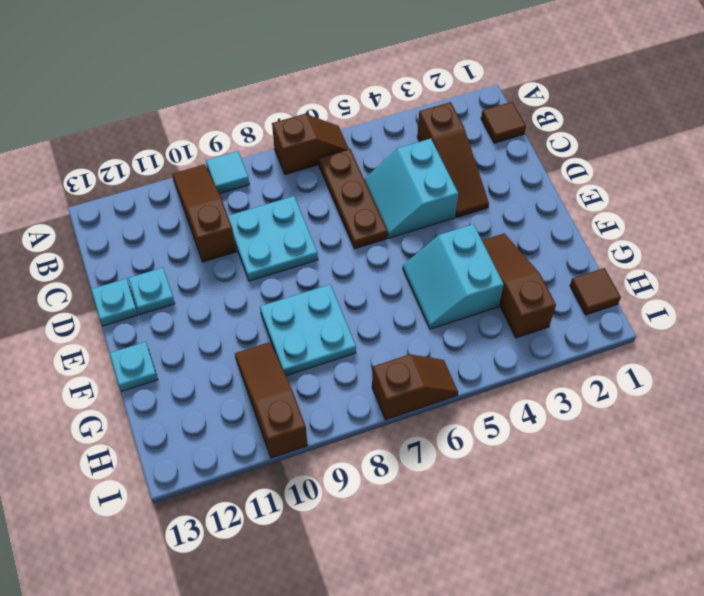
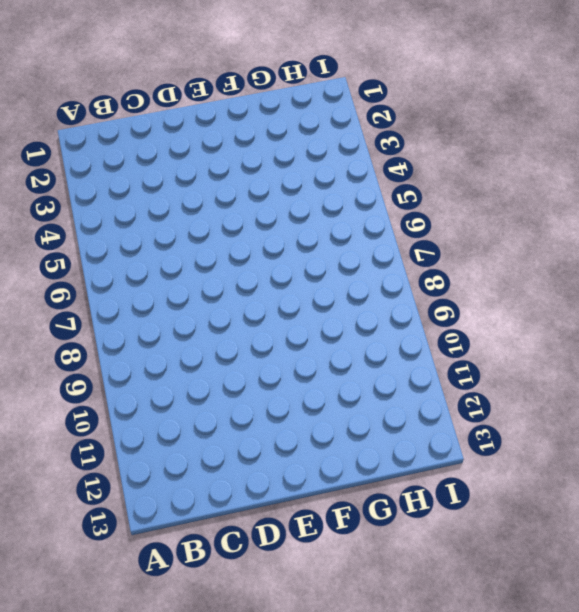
none -> brown slope A6:A7 level 1 top 7
none -> cyan tile A9 level 1
none -> brown slope A10:C10 level 1 top C

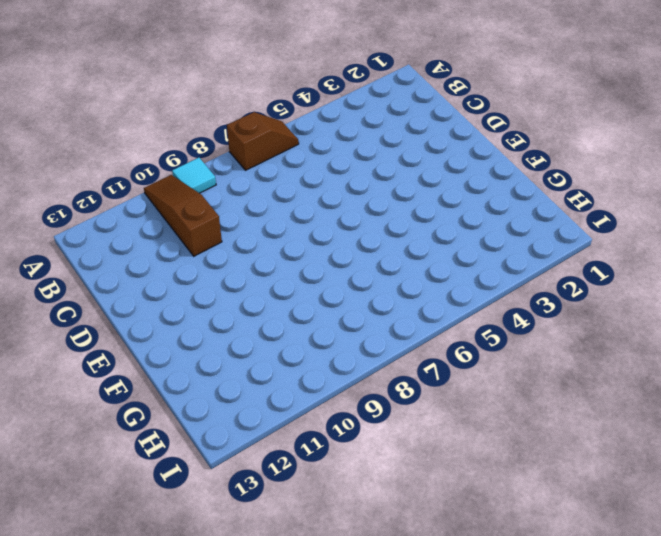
none -> brown tile B1 level 1
none -> brown slope B3:D3 level 1 top B
none -> brown plate B6:D6 level 1

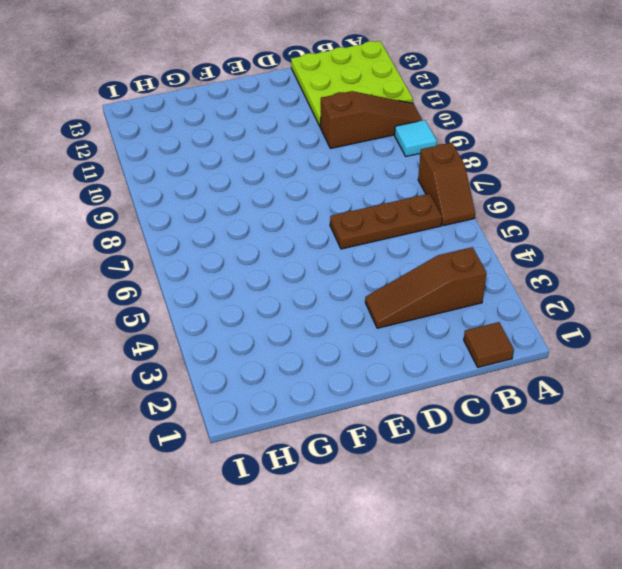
lime plate A11:C13 level 1 -> none
none -> cyan slope C4:D5 level 1 top 4
none -> cyan plate C8:D9 level 1
none -> cyan plate D12 level 1

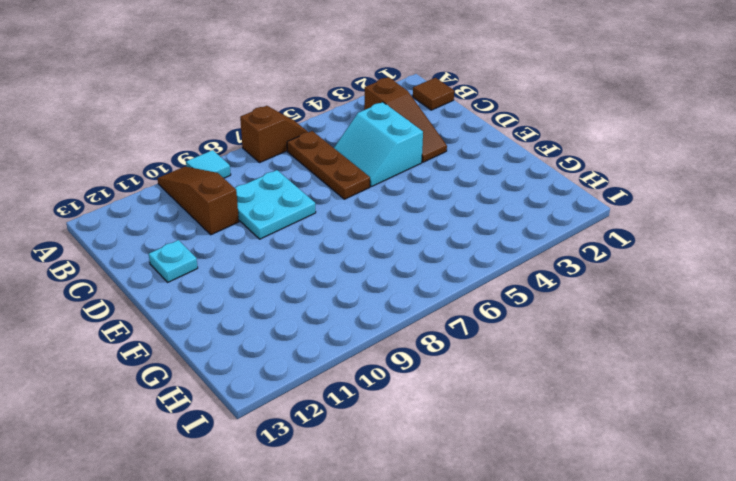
none -> cyan plate D13 level 1
none -> brown slope F3:H3 level 1 top H
none -> cyan slope F4:G5 level 1 top 4

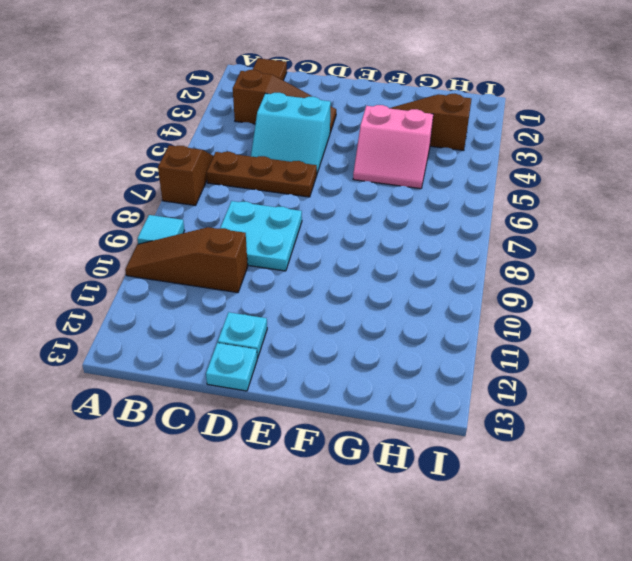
pink slope F4:G5 level 1 top 4 -> cyan slope F4:G5 level 1 top 4
none -> cyan plate F8:G9 level 1
none -> cyan plate F13 level 1
none -> brown slope G10:I10 level 1 top I

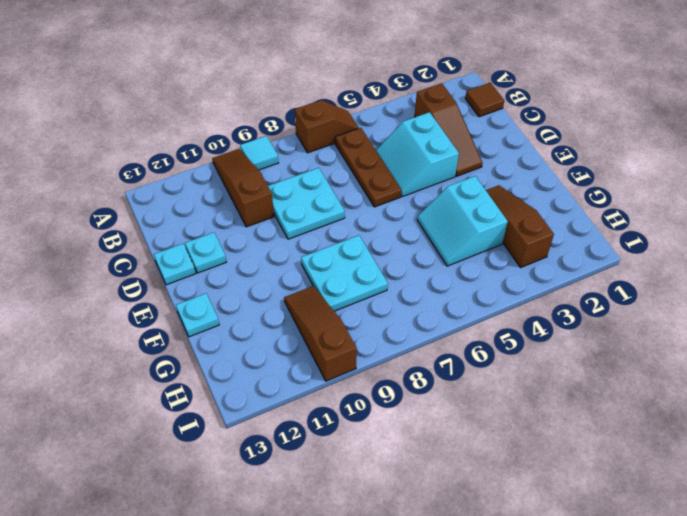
none -> brown tile H1 level 1
none -> brown slope I6:I7 level 1 top 7

